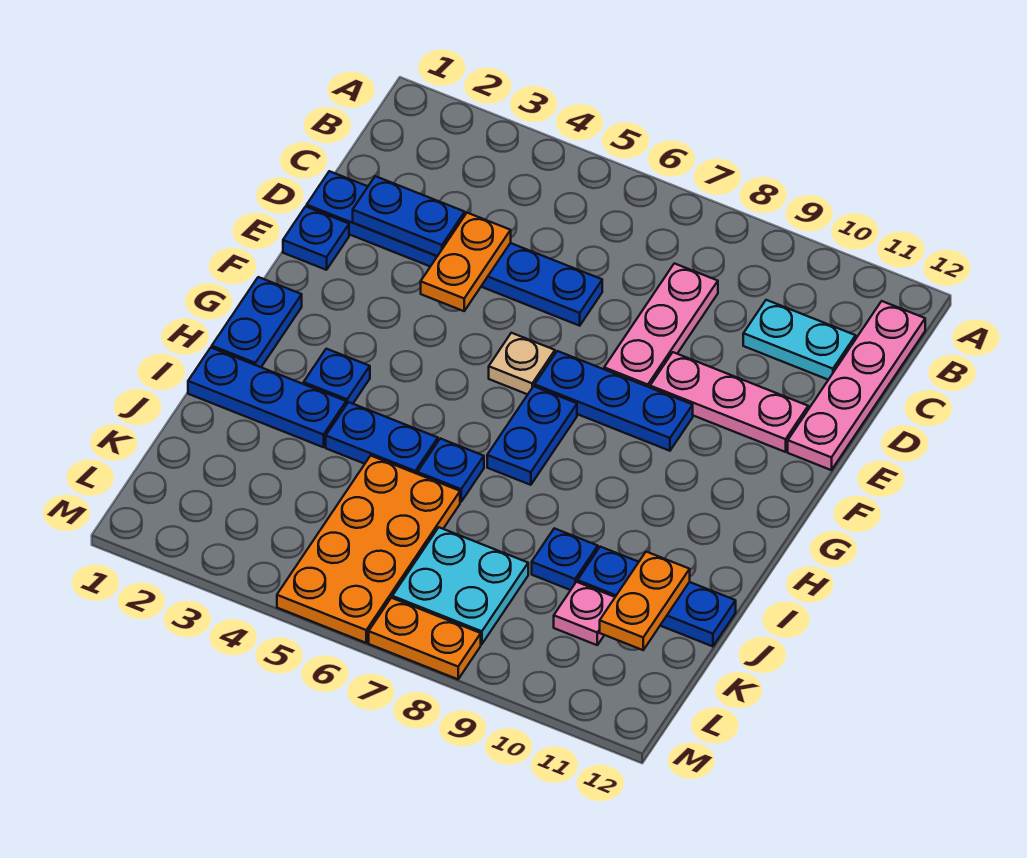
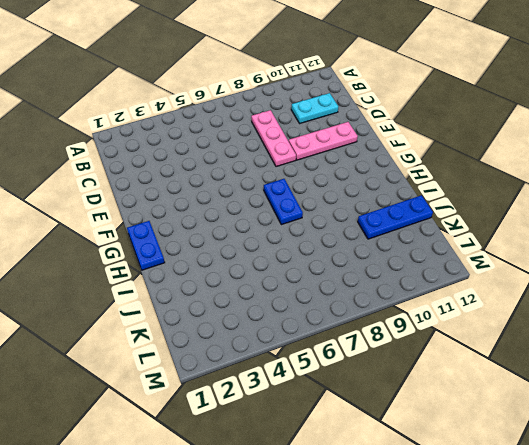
none -> pink plate B12:E12 level 1
none -> blue plate D1:D6 level 1
none -> blue plate E1 level 1

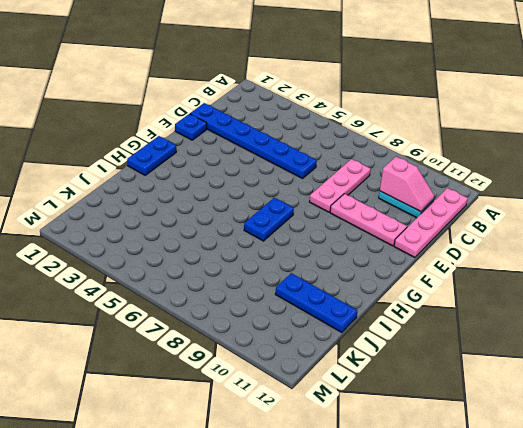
pink slope C10:C11 level 2 top 10 -> none
none -> tan plate F6 level 1
none -> blue plate F7:F9 level 1
none -> blue plate H3 level 1

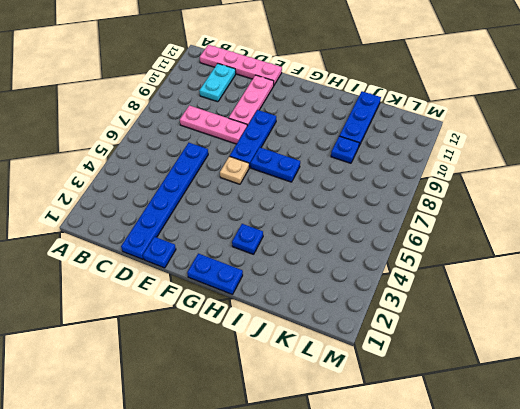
none -> blue plate I1:I3 level 1
none -> blue plate I4:I5 level 1
none -> blue plate I6 level 1

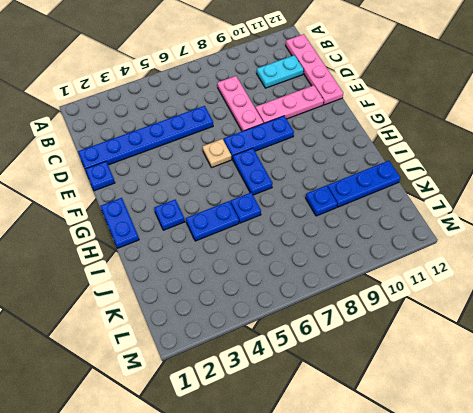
none -> blue plate I1:I3 level 1
none -> orange plate J5:M6 level 1
none -> cyan plate K7:L8 level 1

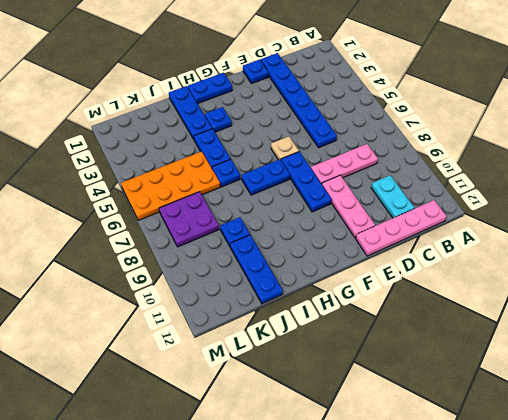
purple plate K7:L8 level 1 -> cyan plate K7:L8 level 1
none -> pink plate K10 level 1
none -> orange plate M7:M8 level 1
none -> blue plate D2:D3 level 2

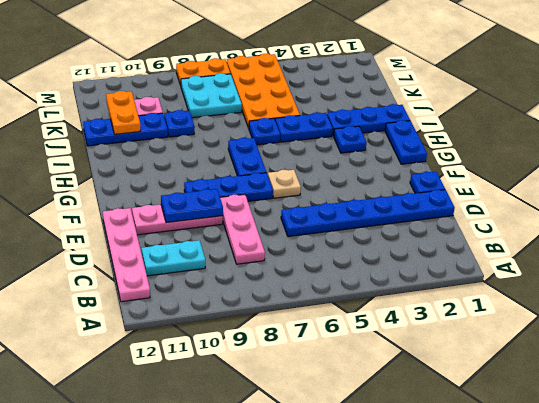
blue plate E9:E10 level 2 -> blue plate D2:D3 level 2
none -> orange plate D4:E4 level 2

